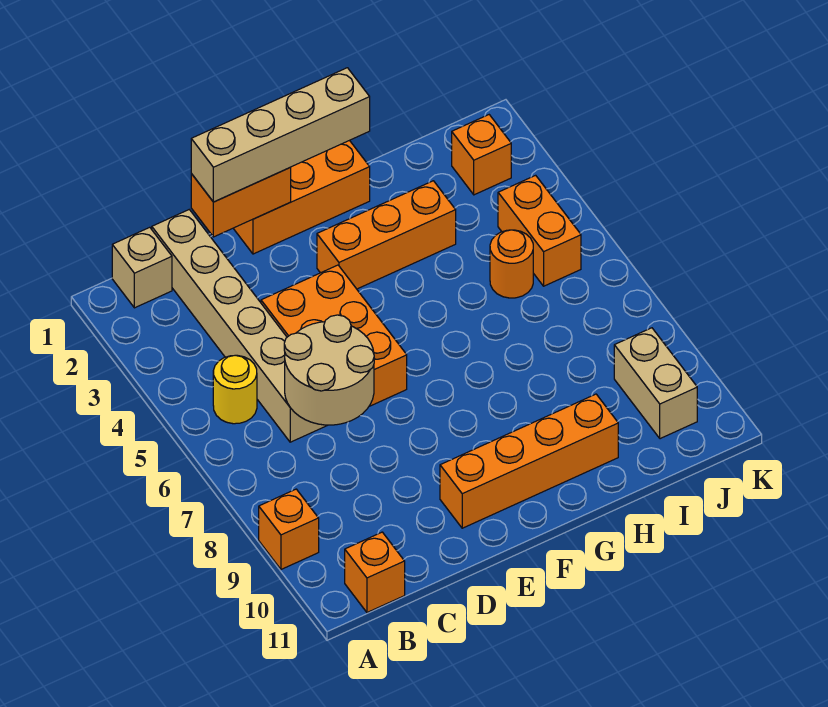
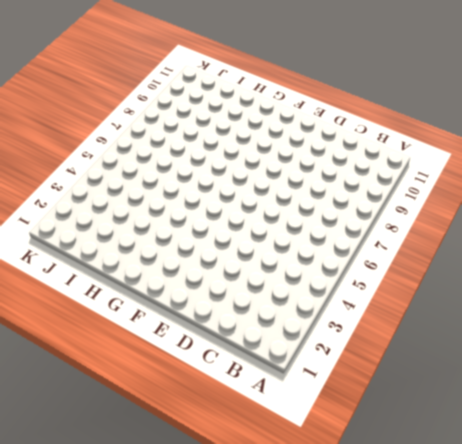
none -> orange brick A9 level 1
none -> tan brick B1 level 1
none -> yellow round brick B5 level 1

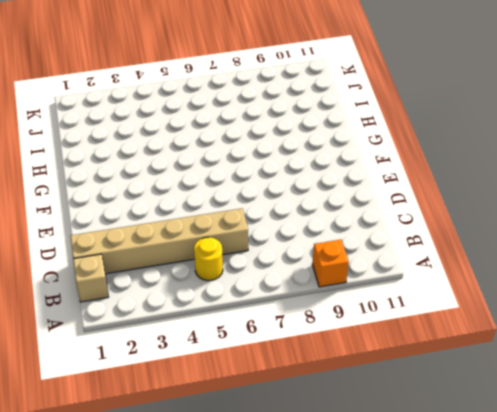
none -> orange brick B11 level 1
none -> orange brick D4:E6 level 1
none -> orange brick E1:G1 level 1

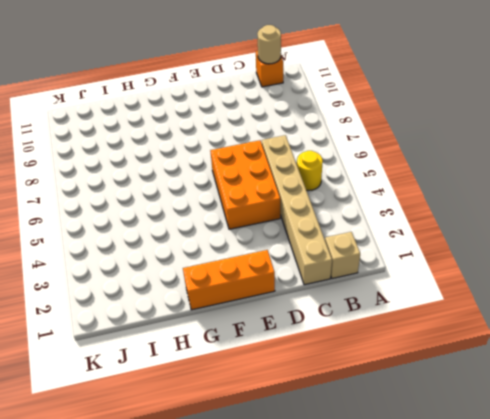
tan round brick B11 level 2 -> none
none -> orange brick A9 level 1
none -> orange brick E10:H10 level 1
none -> orange brick F3:H3 level 1

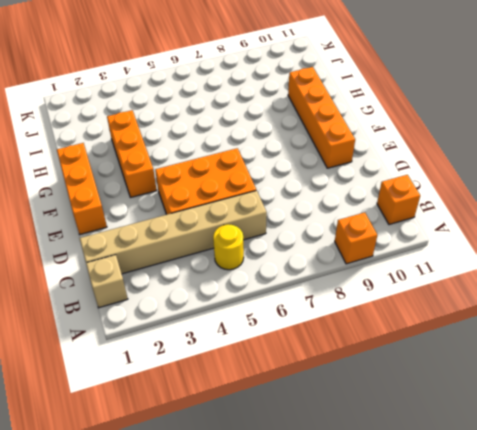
none -> orange round brick I5 level 1
none -> orange brick J2 level 1
none -> orange brick J4:J5 level 1

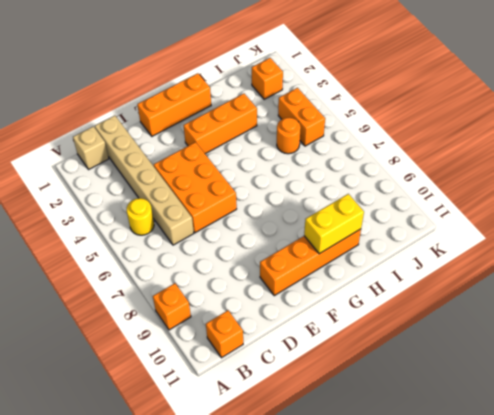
yellow brick G10:H10 level 2 -> none
none -> tan brick J9:J10 level 1
none -> tan round brick C6:D7 level 2
none -> orange brick D1:E1 level 2

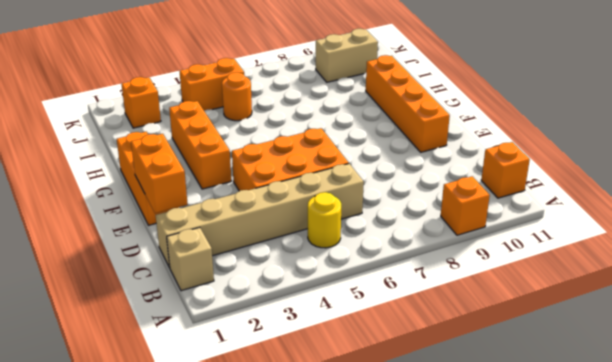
none -> tan round brick C6:D7 level 2
none -> tan brick D1:G1 level 3

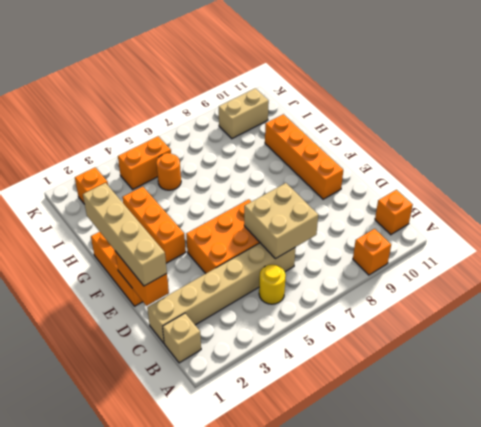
tan brick C6:D7 level 2 -> tan round brick C6:D7 level 2

